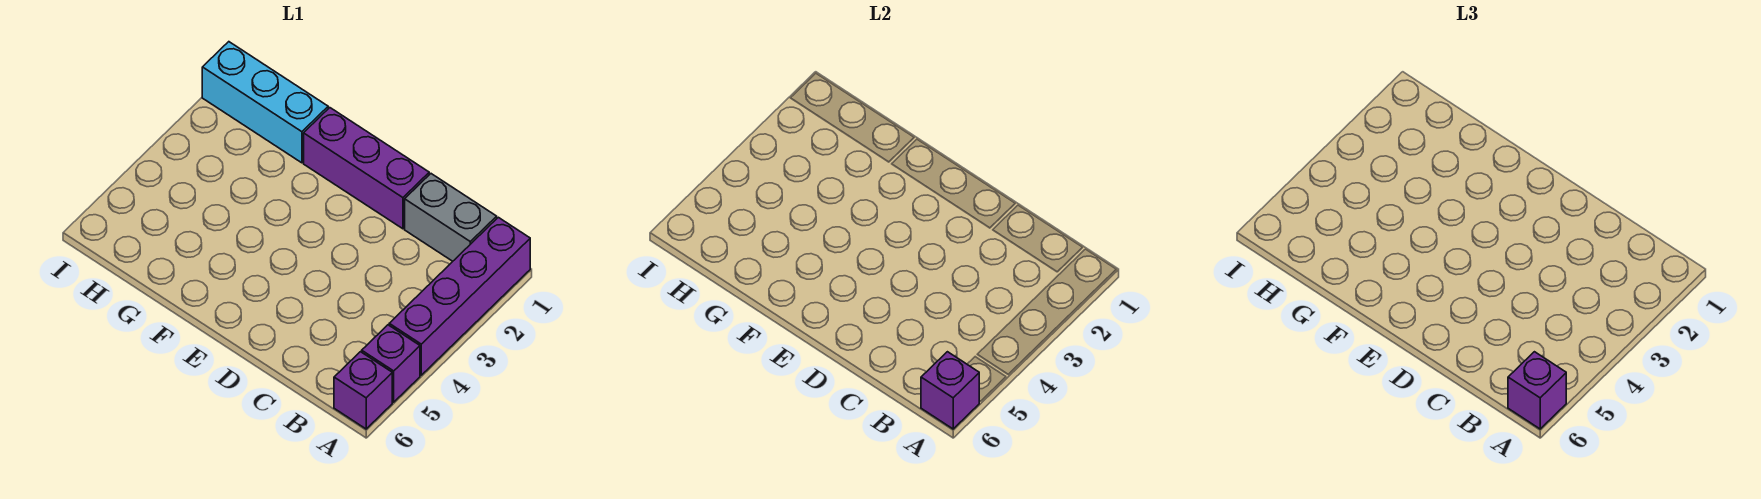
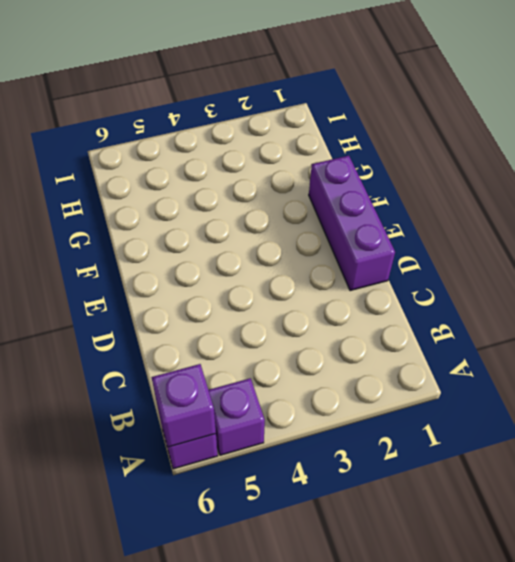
none -> purple brick A1:A4 level 1
none -> grey brick B1:C1 level 1

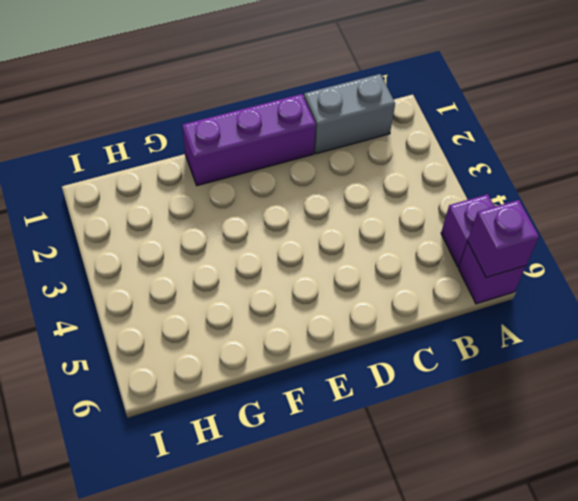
none -> purple brick A1:A4 level 1
none -> cyan brick G1:I1 level 1

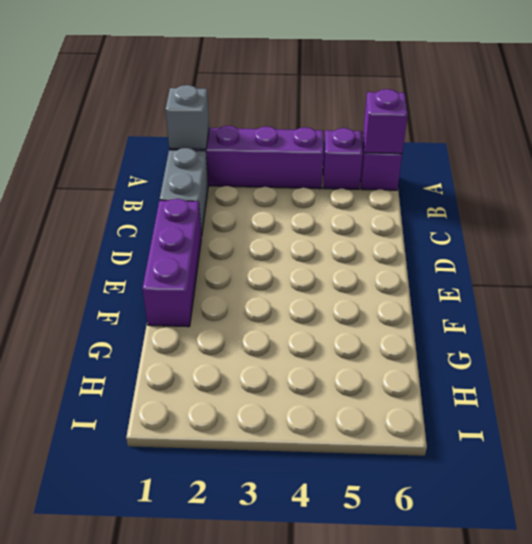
grey brick A1 level 2 -> none
none -> cyan brick G1:I1 level 1
none -> purple brick A6 level 3

